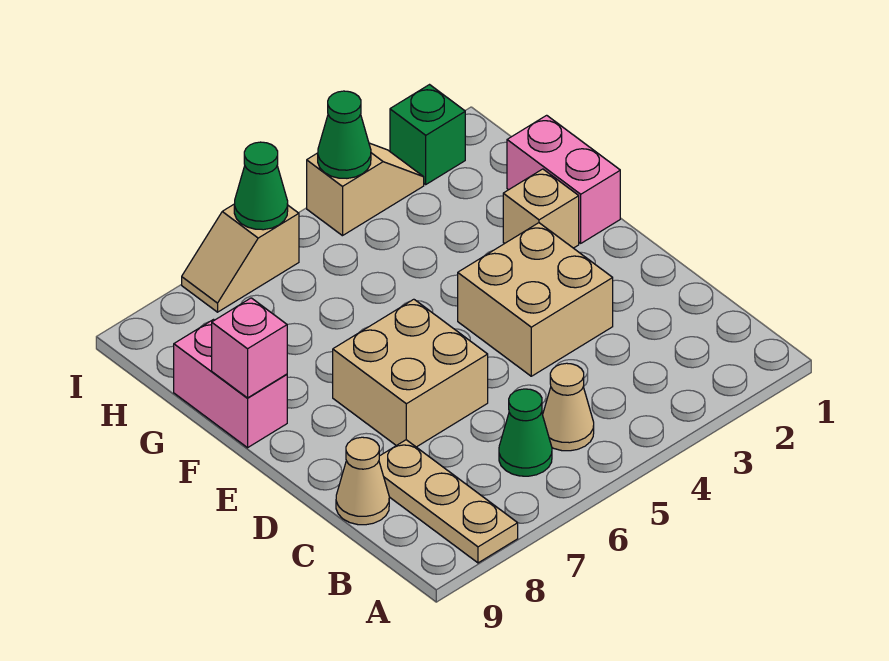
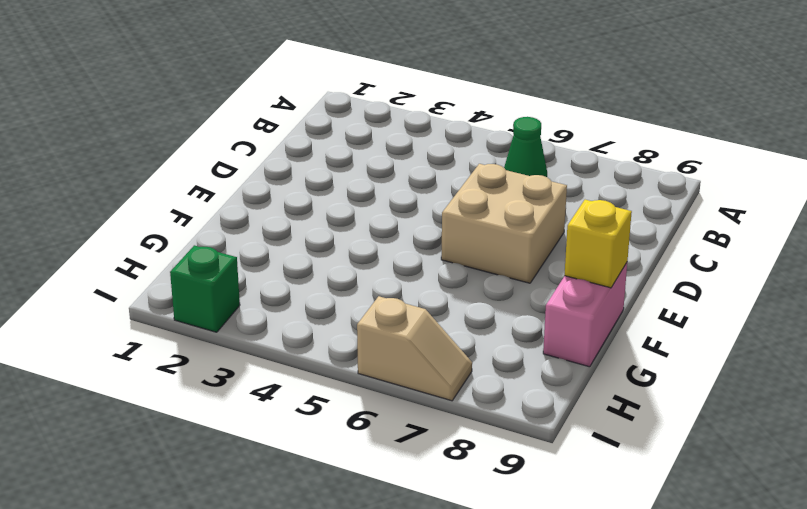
yellow brick F9 level 2 -> pink brick F9 level 2
none -> tan plate A8:C8 level 1
none -> tan cone B5 level 1
none -> tan cone C9 level 1

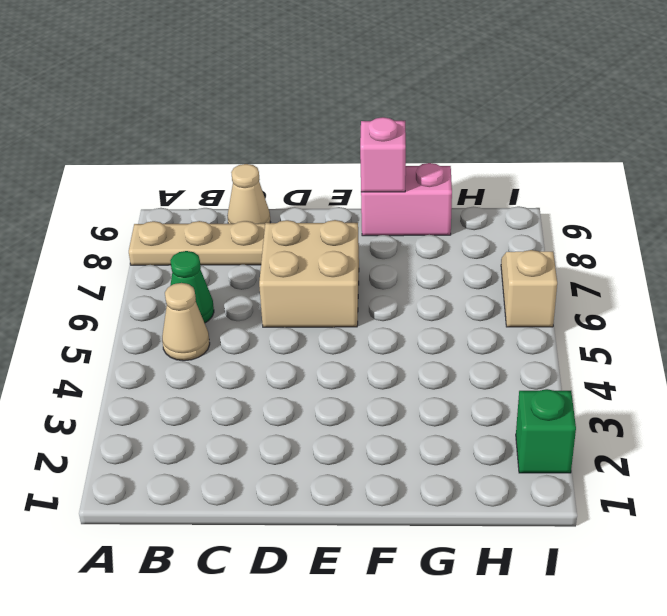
none -> tan brick D3:E4 level 1
none -> pink brick F1:G1 level 1
none -> tan brick F2 level 1

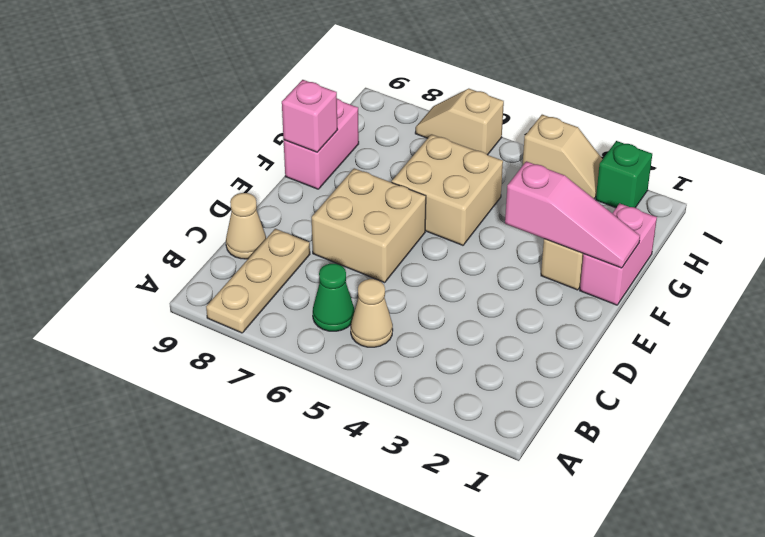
pink slope F1:F3 level 2 top 3 -> none
tan brick F5:G6 level 1 -> tan brick D3:E4 level 1
none -> green cone I4 level 2
none -> green cone I6 level 2

